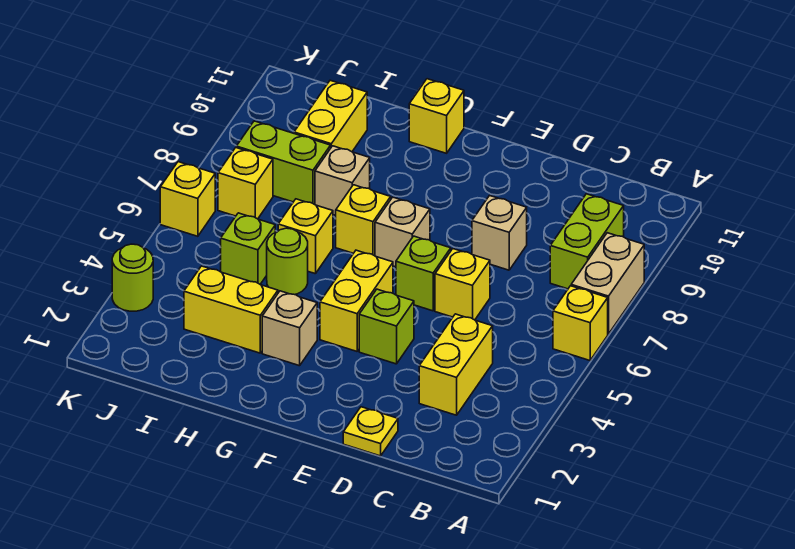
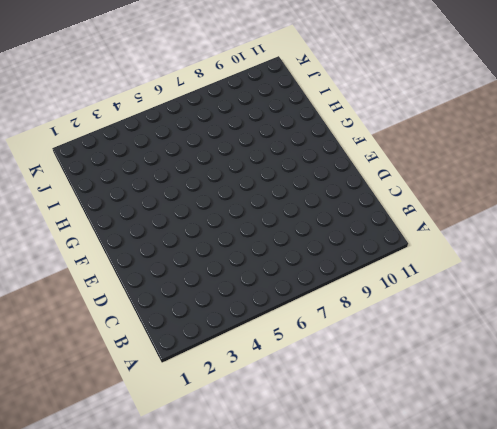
none -> yellow brick A6 level 1
none -> tan brick A7:A8 level 1
none -> lime brick B8:B9 level 1

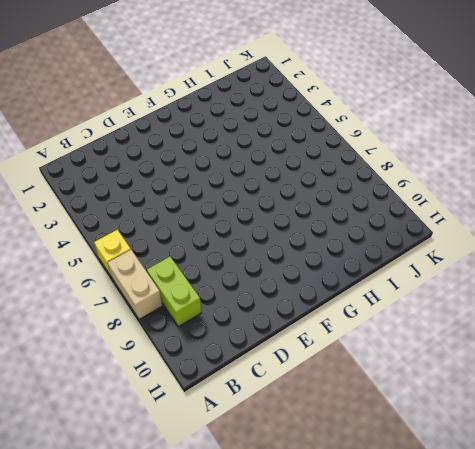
none -> yellow brick C3:C4 level 1
none -> yellow plate D1 level 1
none -> yellow brick D6 level 1

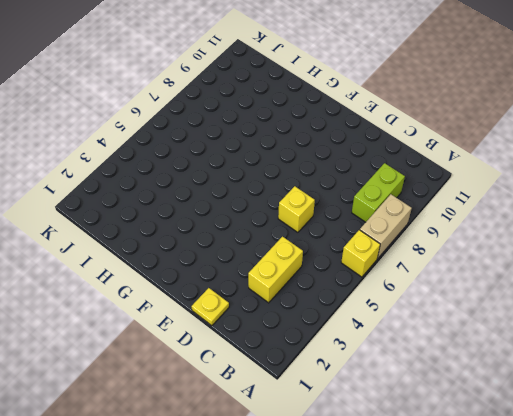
none -> tan brick D8 level 1
none -> lime brick E4 level 1
none -> lime brick E6 level 1

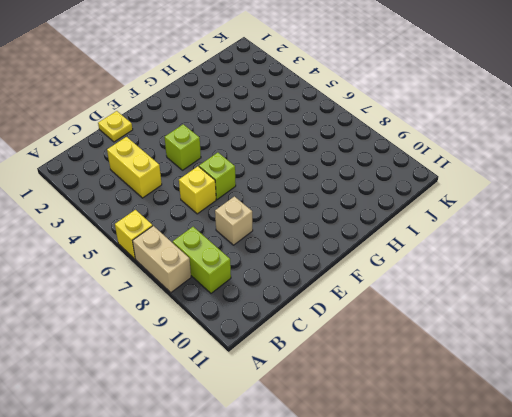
none -> yellow brick F4:F5 level 1
none -> tan brick F7 level 1
none -> tan brick G3 level 1

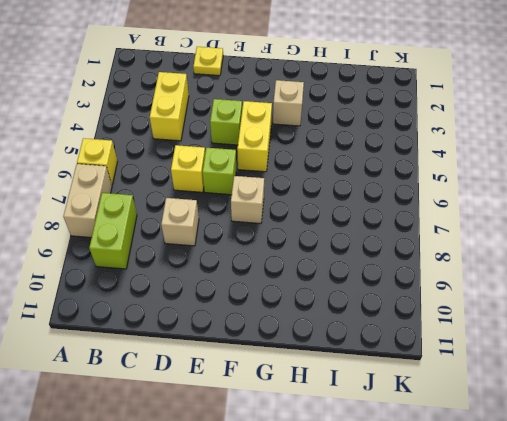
none -> yellow brick G7 level 1
none -> yellow brick G11 level 1
none -> yellow brick H3:I3 level 1

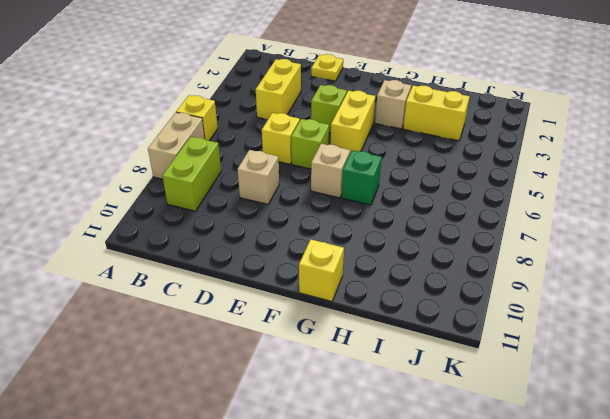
green brick G7 level 1 -> yellow brick G7 level 1
none -> lime round brick H5 level 1
none -> yellow brick H6 level 1
none -> tan brick H8 level 1

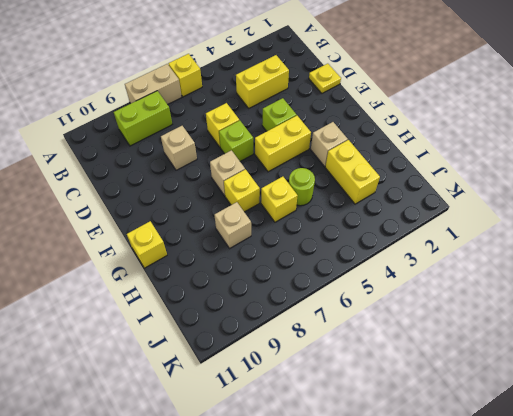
none -> lime brick I5 level 1
none -> lime brick I8:J8 level 1
none -> yellow brick I9:I10 level 1

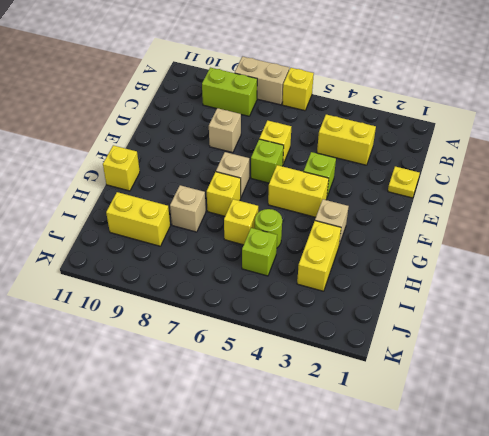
none -> lime brick I8:J8 level 1
none -> yellow brick J7 level 1
none -> lime round brick K3 level 1

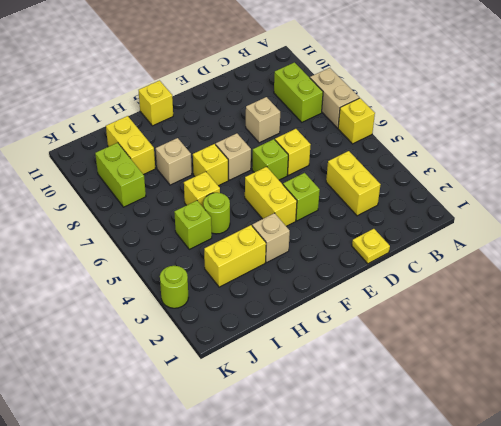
lime brick J8:J9 level 1 -> lime brick I8:J8 level 1
none -> yellow brick J7 level 1
none -> yellow brick K6 level 1

